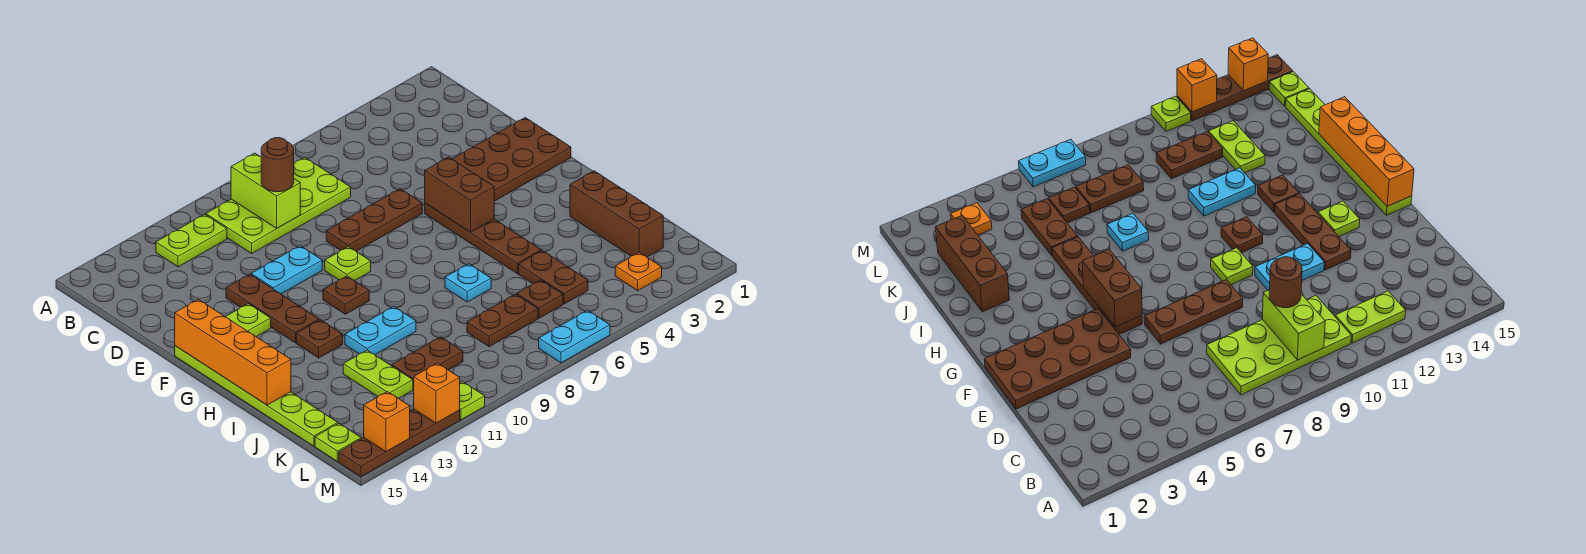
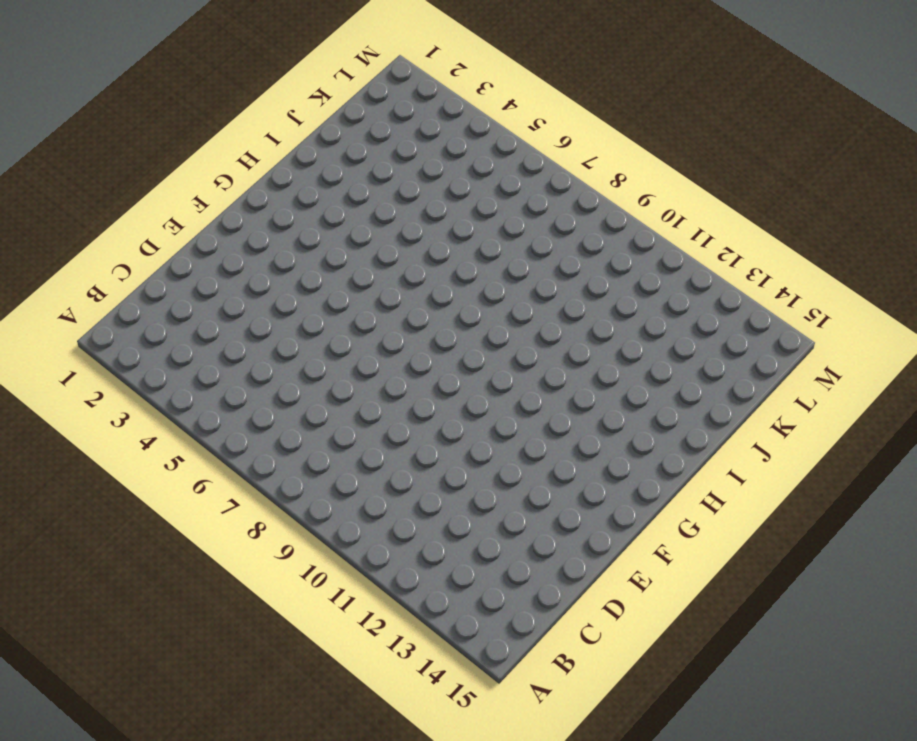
none -> lime plate B7:C10 level 1
none -> lime plate B11:B12 level 1
none -> brown plate E1:F4 level 1
none -> brown plate E6:E8 level 1

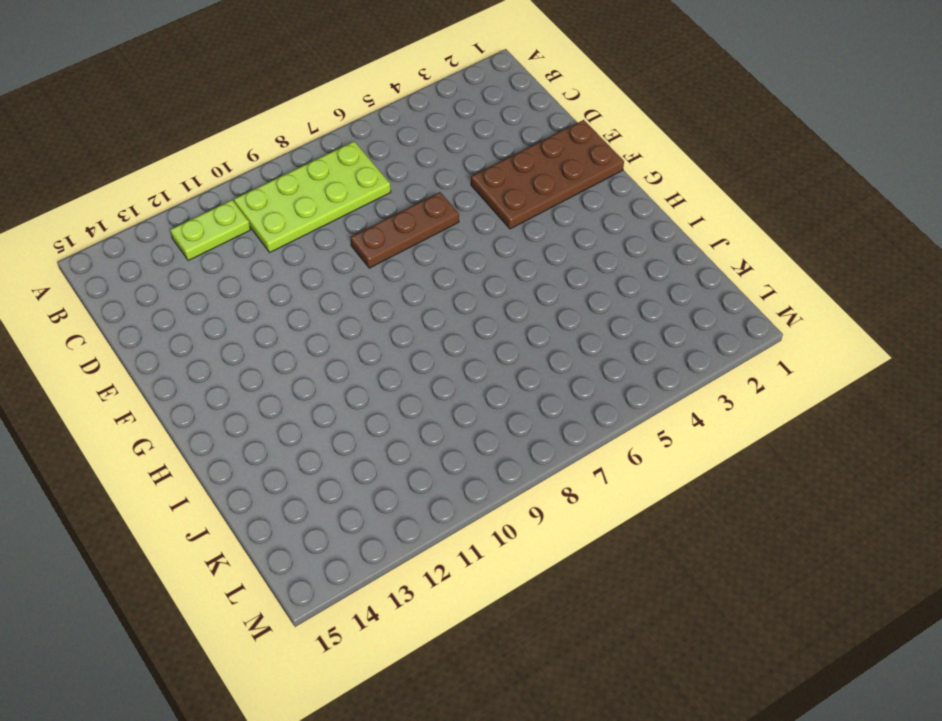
none -> cyan plate E10:E11 level 1
none -> brown plate E12:G12 level 1
none -> brown plate F5:I5 level 1
none -> lime plate F9 level 1

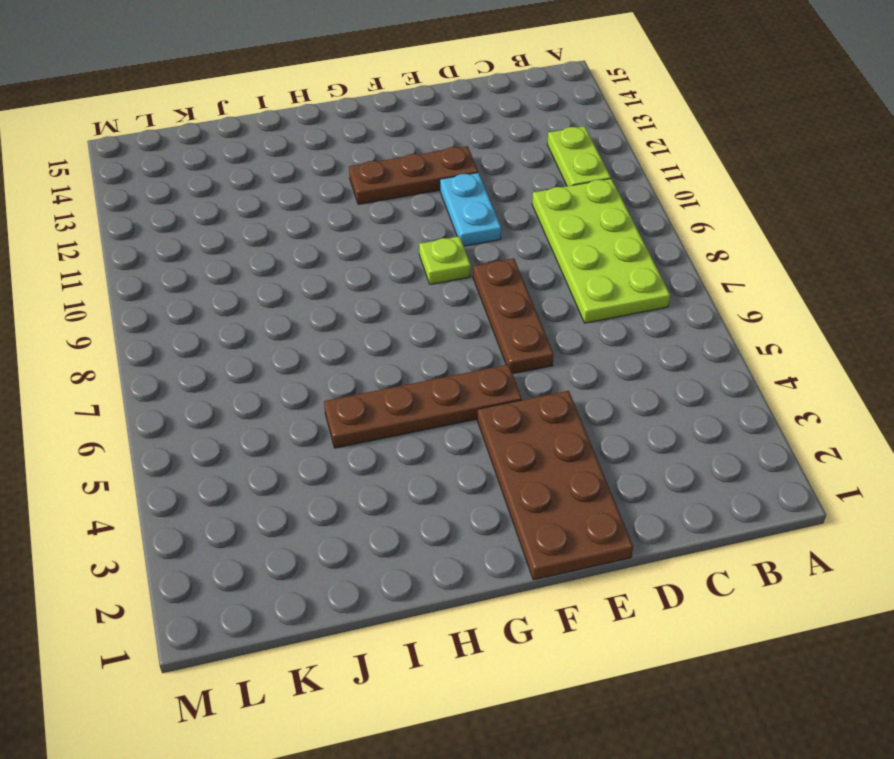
none -> lime plate F13 level 1
none -> lime plate F15:K15 level 1
none -> brown plate G10 level 1
none -> brown plate H12 level 1

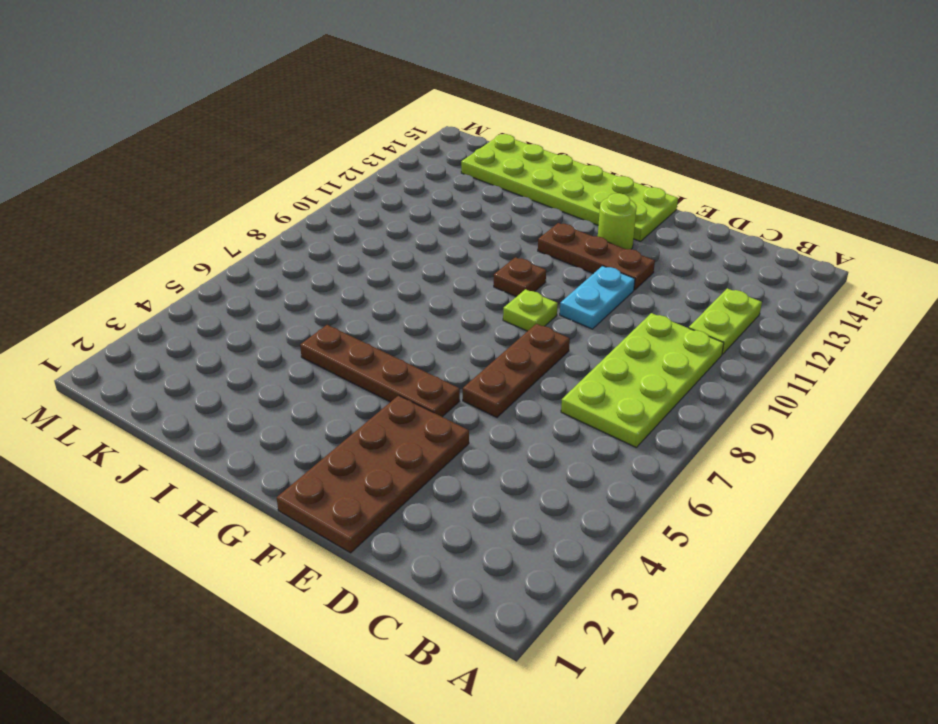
lime round brick F13 level 1 -> lime plate F13 level 1
lime plate F14:K15 level 1 -> lime plate F15:K15 level 1
none -> brown plate H12 level 1
none -> brown brick I2:K2 level 1
none -> cyan plate I7 level 1
none -> cyan plate I10:I11 level 1

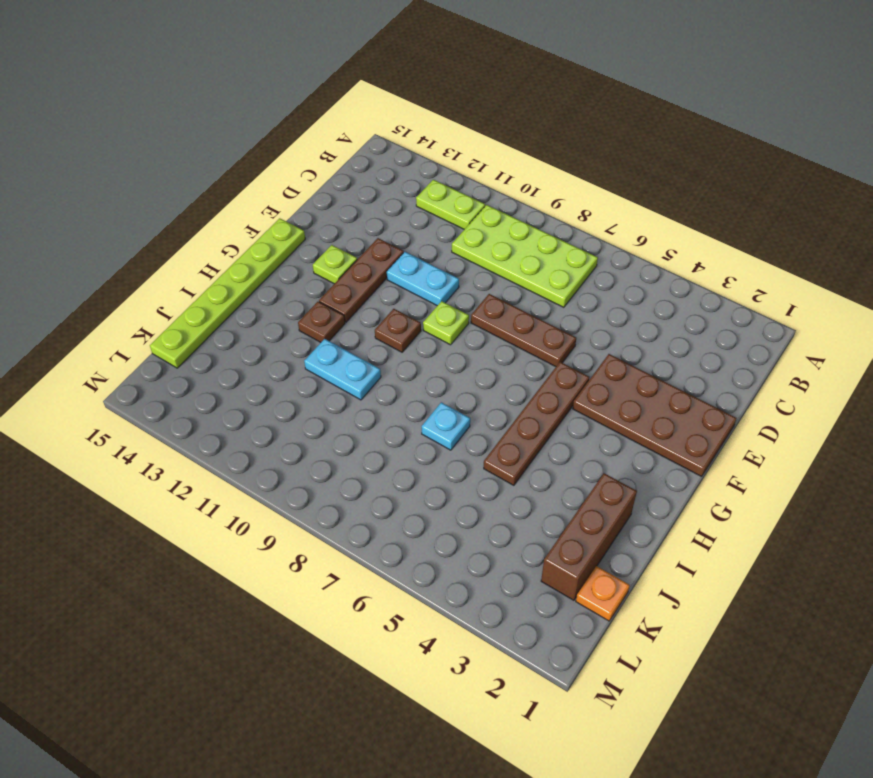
orange plate K1 level 1 -> orange plate L3 level 1
none -> brown plate J5:K5 level 1
none -> lime plate J12:K12 level 1
none -> brown plate K6 level 1
none -> brown plate K7:K8 level 1

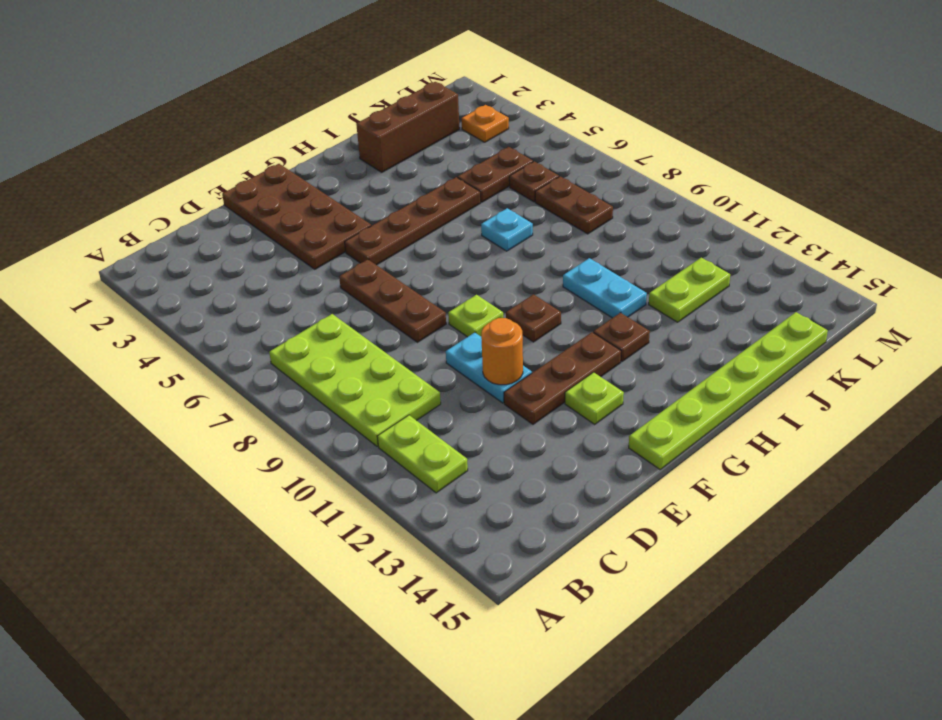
orange round brick E11 level 2 -> none
none -> brown plate K10:K11 level 1
none -> lime plate L15 level 1
none -> cyan plate M6:M7 level 1
none -> lime plate M11 level 1

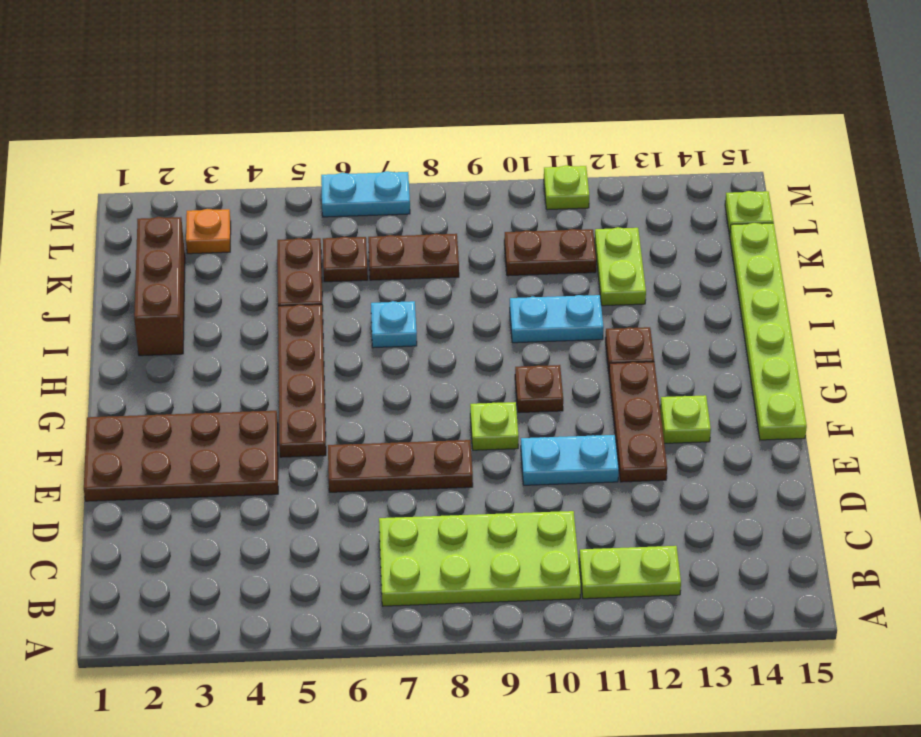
none -> brown plate M12:M15 level 1
none -> lime brick B9:C9 level 2
none -> brown brick F5:G5 level 2
none -> orange brick F15:I15 level 2

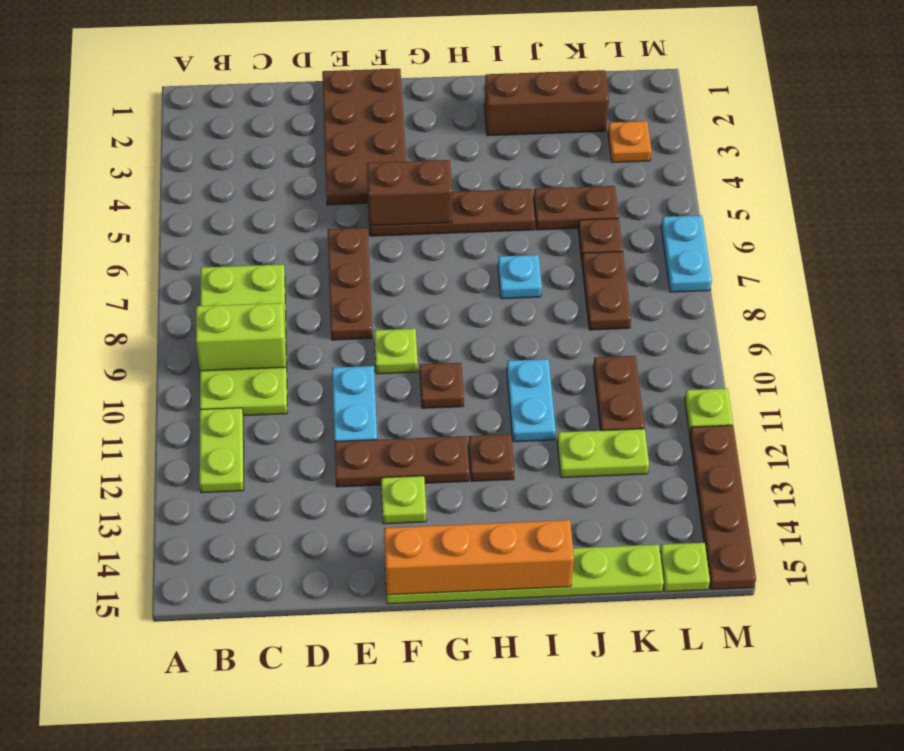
none -> orange brick M12 level 2
none -> orange brick M14 level 2
none -> brown round brick C9 level 3

